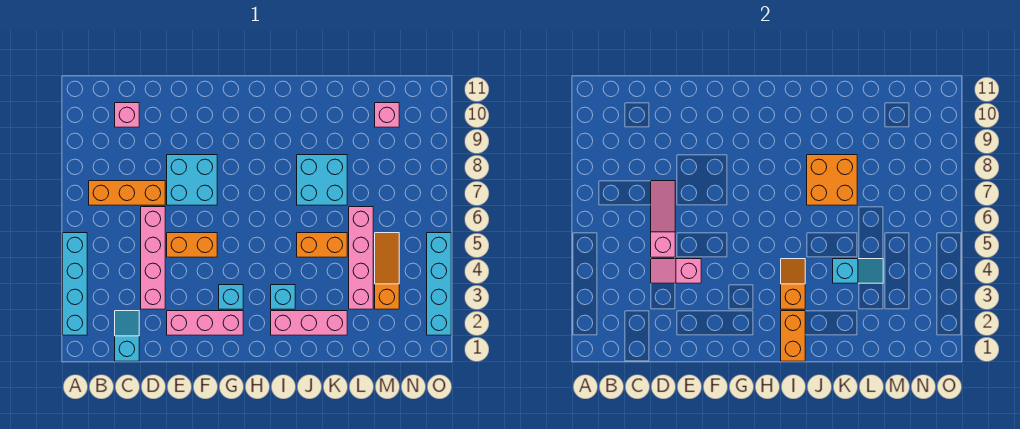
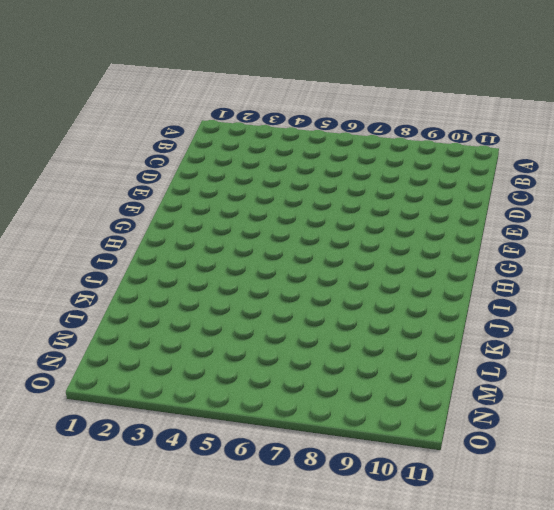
none -> cyan brick A2:A5 level 1
none -> orange brick B7:D7 level 1
none -> cyan slope C1:C2 level 1 top 1

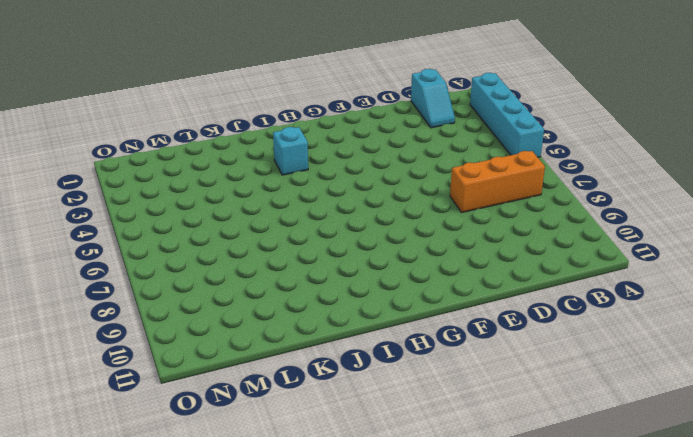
none -> pink brick C10 level 1
none -> pink brick D3:D6 level 1
none -> pink brick E2:G2 level 1

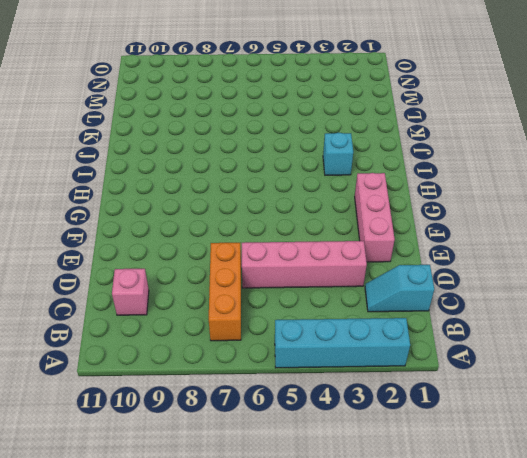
none -> orange brick E5:F5 level 1
none -> cyan brick E7:F8 level 1
none -> cyan brick G3 level 1

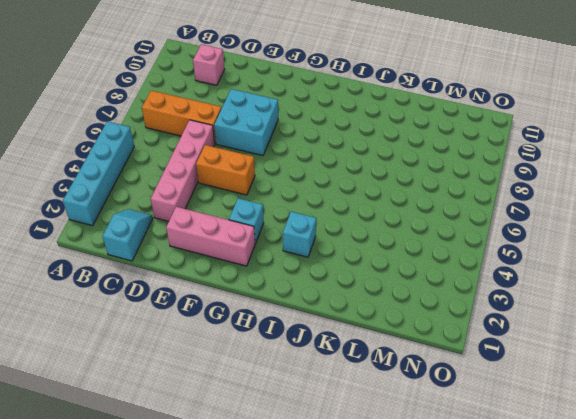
none -> pink brick I2:K2 level 1
none -> orange brick J5:K5 level 1
none -> cyan brick J7:K8 level 1

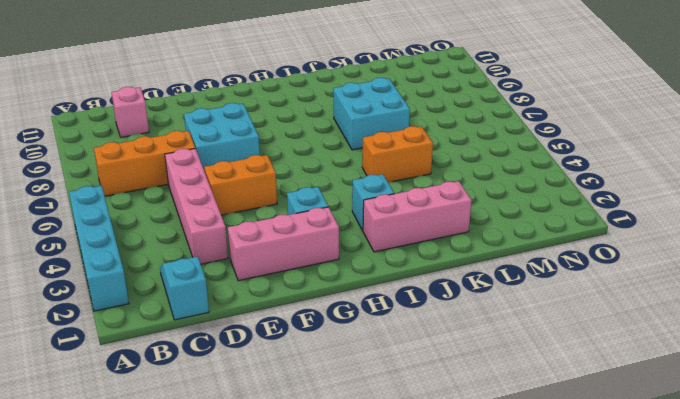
none -> pink brick L3:L6 level 1
none -> orange slope M3:M5 level 1 top 3
none -> pink brick M10 level 1

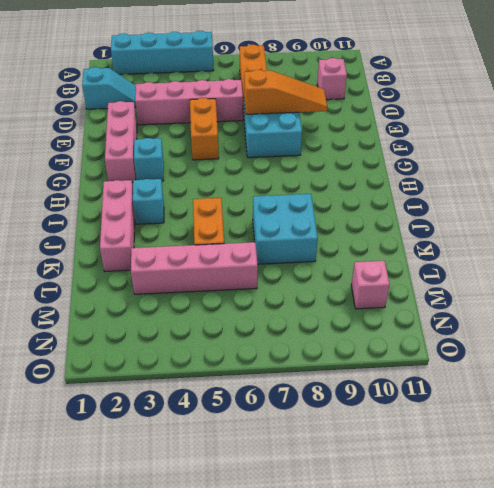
orange slope E7:E9 level 2 top 7 -> orange slope M3:M5 level 1 top 3
none -> cyan brick O2:O5 level 1
none -> pink slope D4:E4 level 2 top E
none -> pink slope D5:D7 level 2 top 5

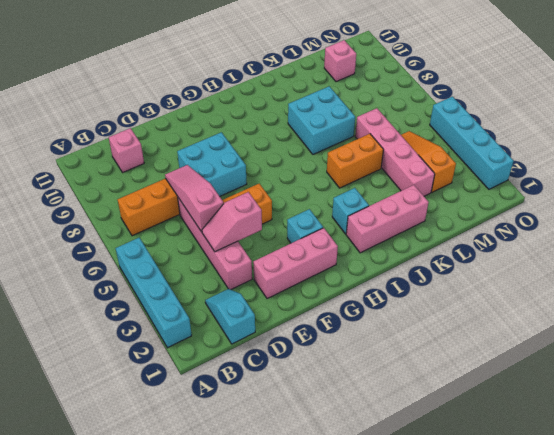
none -> orange brick I1:I2 level 2
none -> orange slope I3:I4 level 2 top 3
none -> orange brick J7:K8 level 2

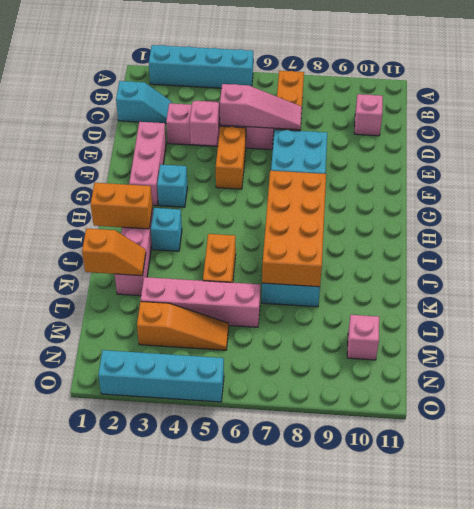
orange brick H7:K8 level 2 -> orange brick J7:K8 level 2
orange slope K1:K2 level 2 top 1 -> orange slope I3:I4 level 2 top 3
none -> cyan slope K4:L4 level 2 top K

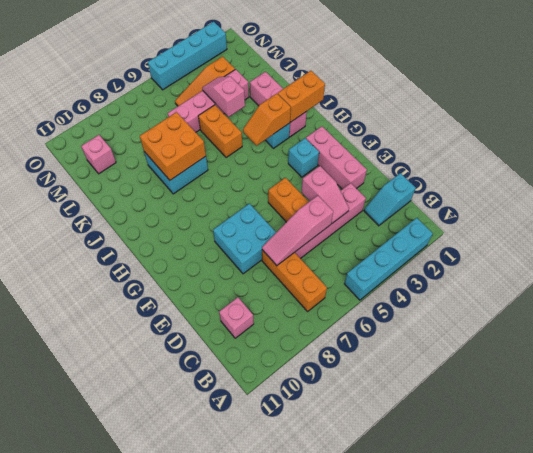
pink slope K4:L4 level 2 top K -> cyan slope K4:L4 level 2 top K

